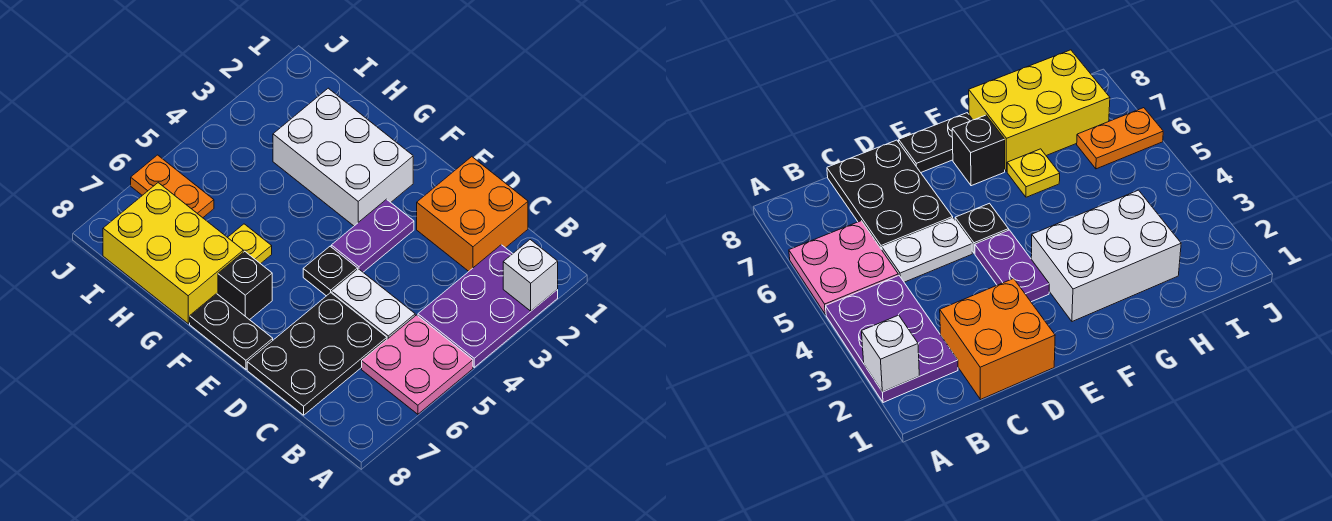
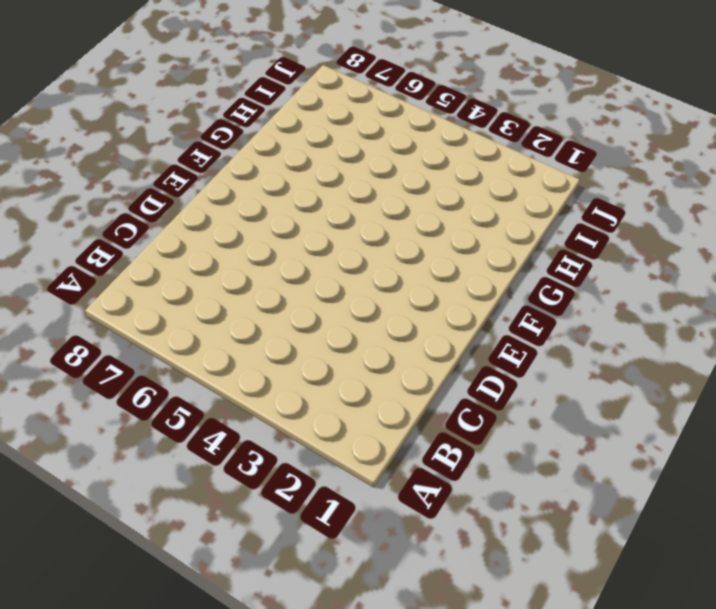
none -> purple plate A2:B4 level 1
none -> pink plate A5:B6 level 1
none -> orange brick C1:D2 level 1

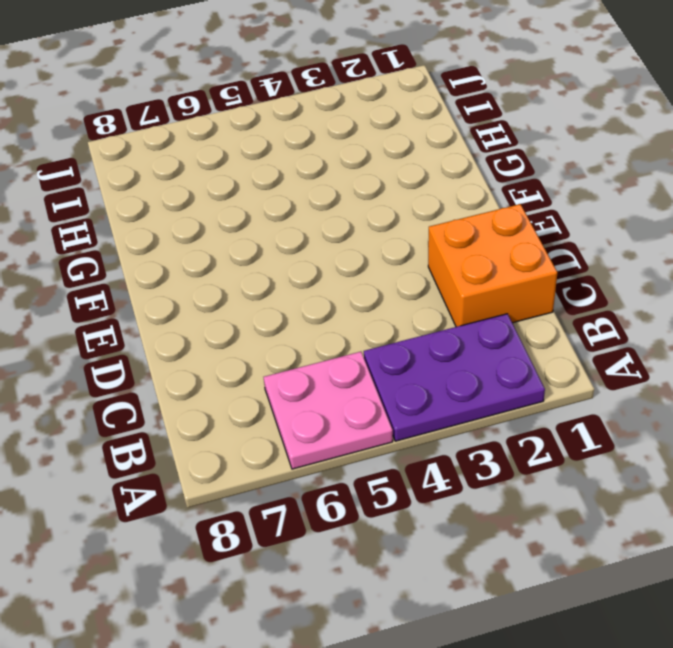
none -> white plate C5:D5 level 1
none -> black plate C6:D8 level 1
none -> purple plate E3:E4 level 1

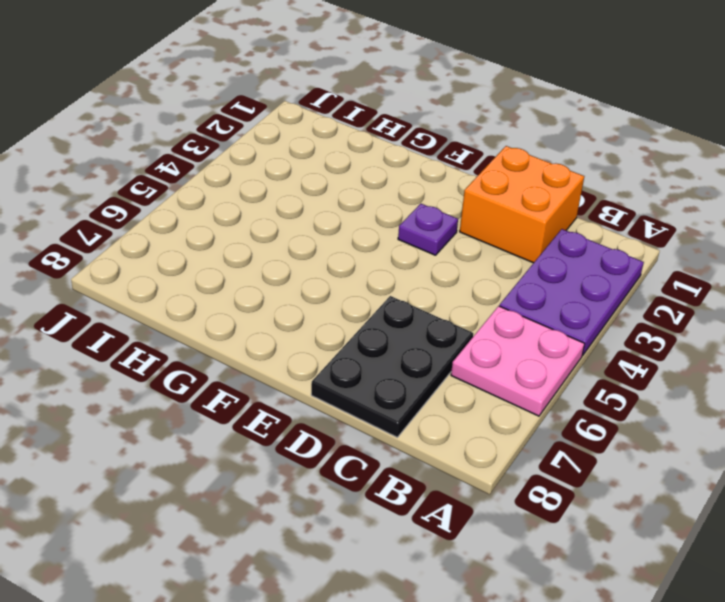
purple plate E3 level 1 -> purple plate E3:E4 level 1
none -> white plate C5:D5 level 1
none -> black plate E5 level 1
none -> black plate E8:F8 level 1

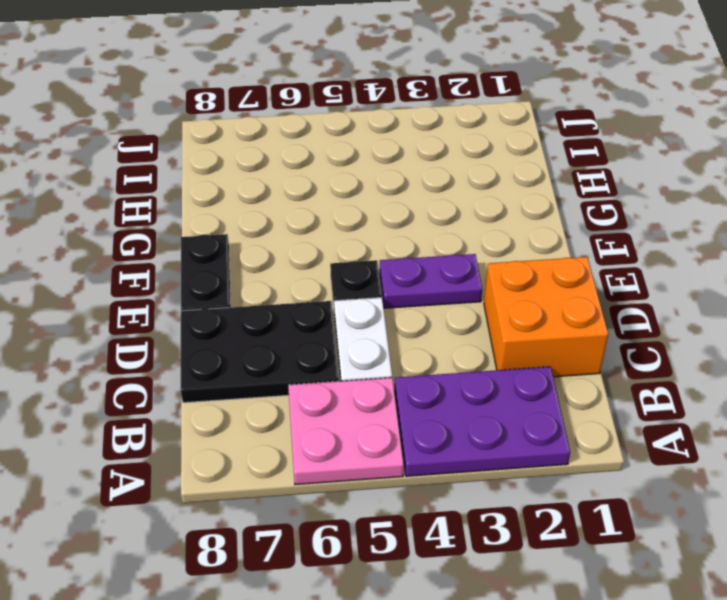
none -> white brick F2:H3 level 1
none -> black brick F7 level 1
none -> yellow plate G6 level 1

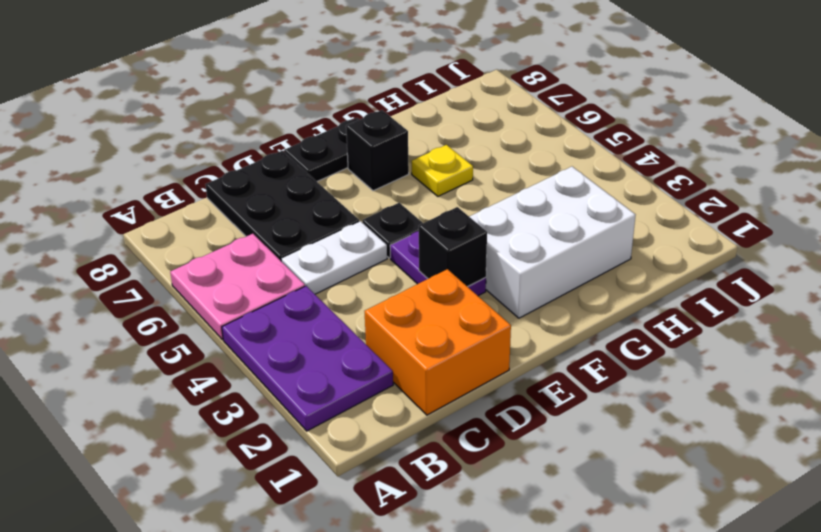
black brick E3 level 2 -> none
none -> yellow brick G7:I8 level 1
none -> orange plate I6:J6 level 1
none -> white brick A2 level 2

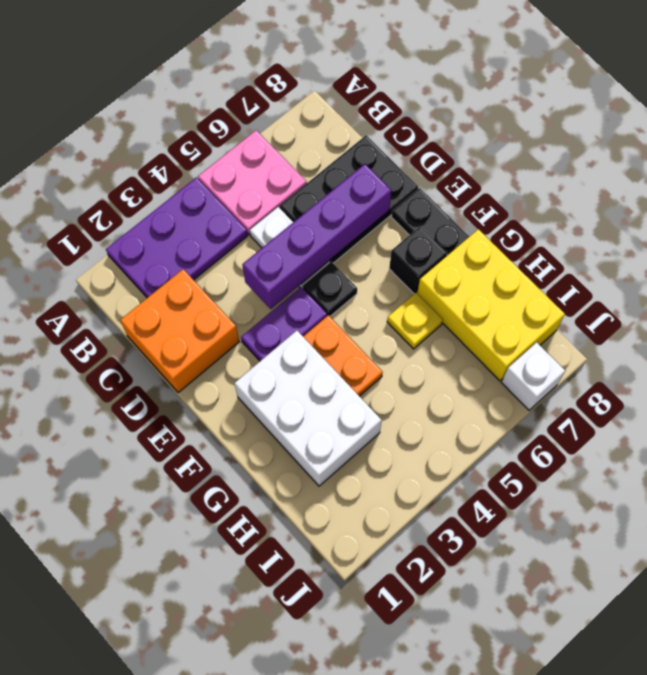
purple brick D4:D7 level 2 -> none
orange plate F4:G4 level 1 -> orange plate I6:J6 level 1
white brick J7 level 1 -> white brick A2 level 2

